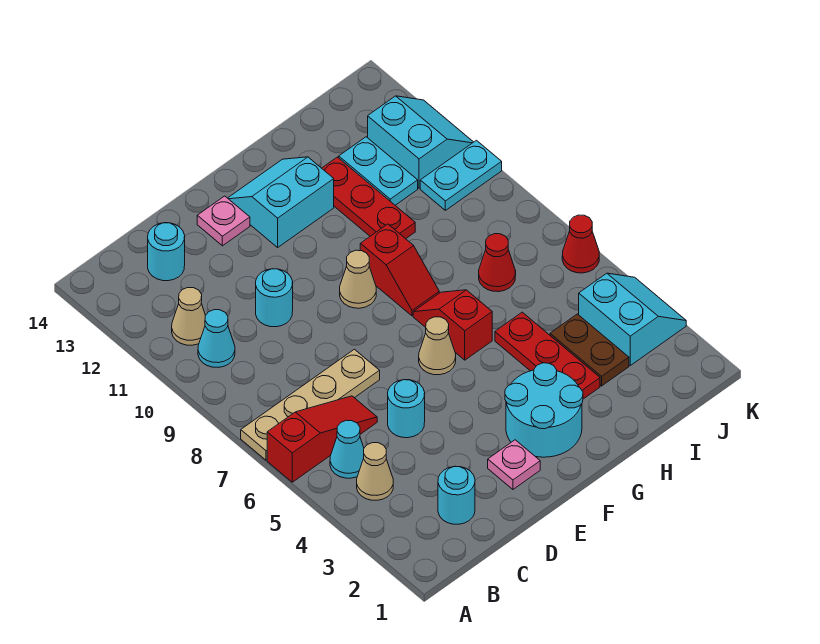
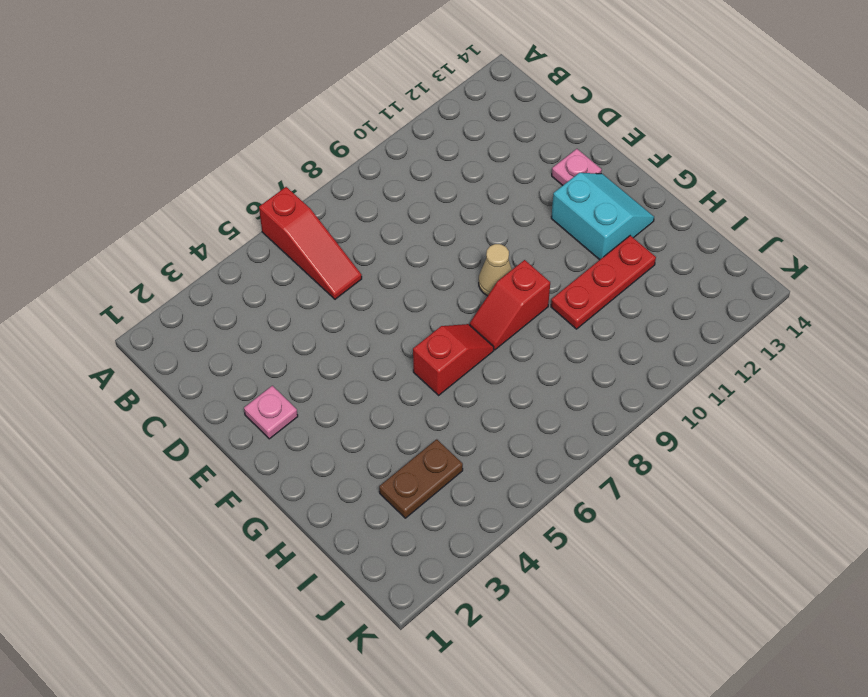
none -> tan plate A7:D7 level 1
none -> tan cone B4 level 1
none -> cyan cone B5 level 1

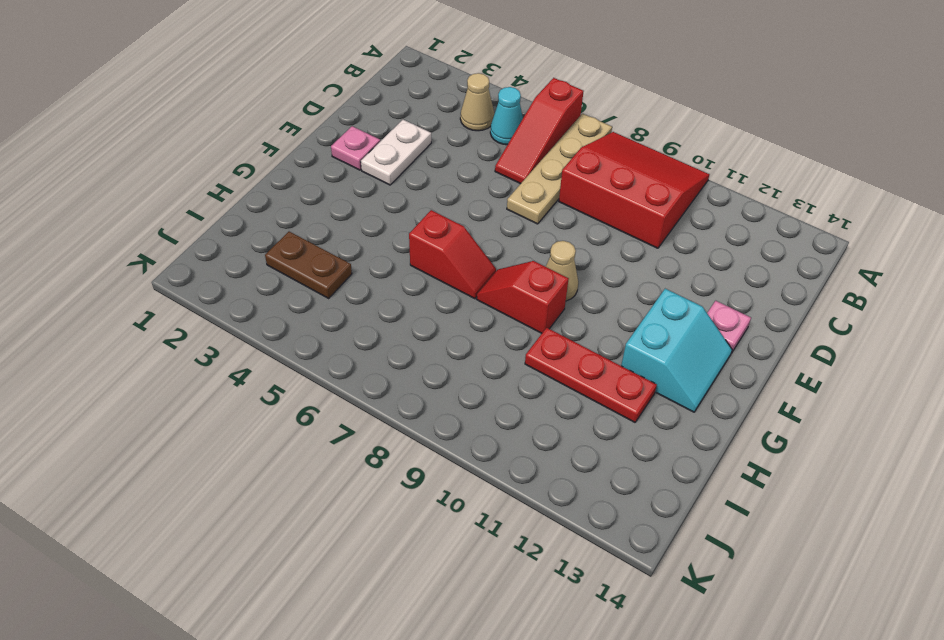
red slope A8:C10 level 1 top C -> cyan cone B10 level 1
white plate D3:E3 level 1 -> none
none -> tan cone B11 level 1
none -> cyan round brick C2 level 1
none -> cyan round brick C13 level 1

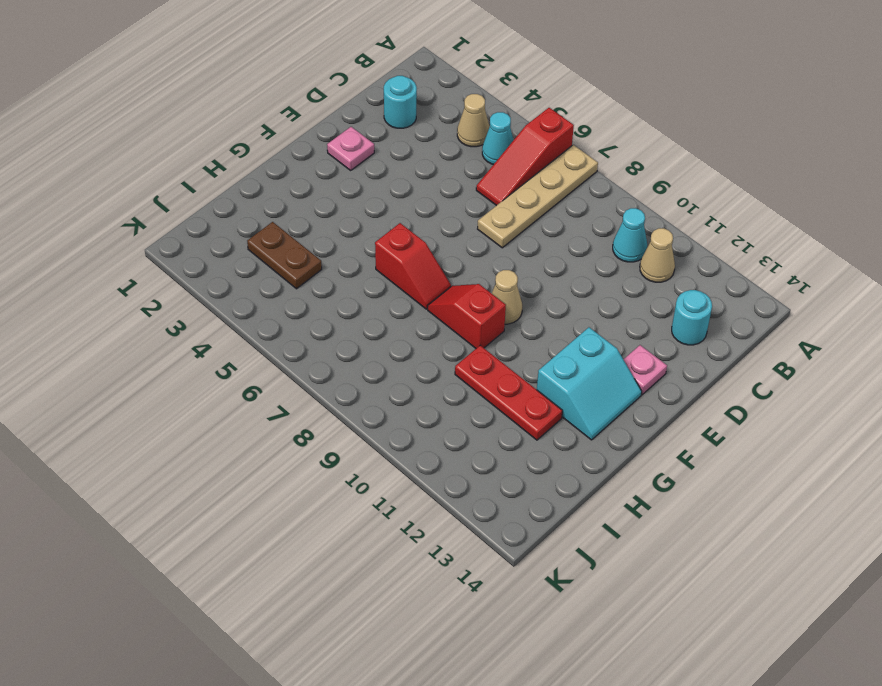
none -> cyan round brick D5 level 1
none -> cyan round brick D10 level 1
none -> cyan round brick F2:G3 level 1

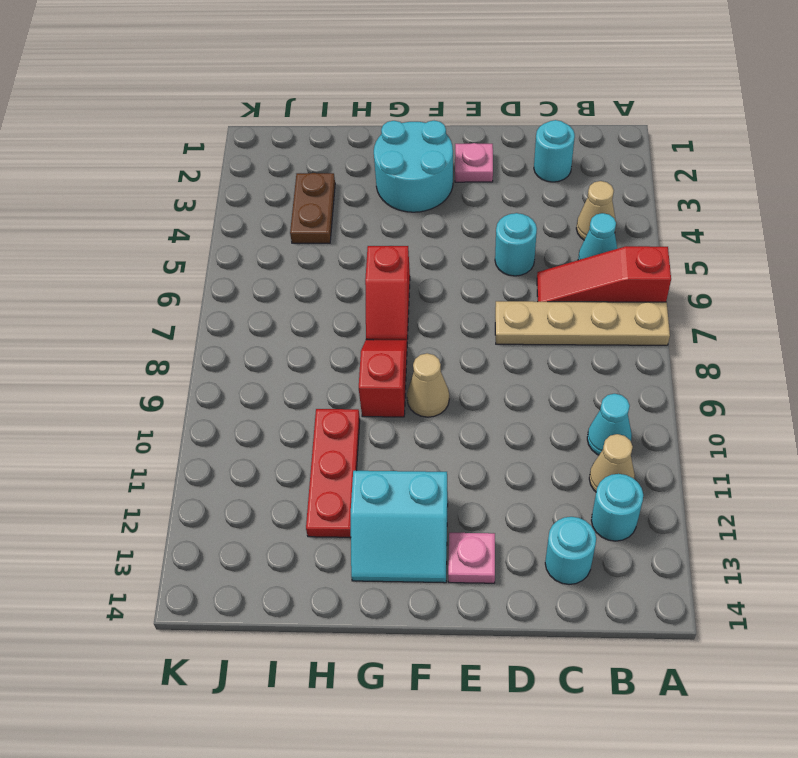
cyan round brick B12 level 1 -> cyan round brick D10 level 1
none -> tan cone F6 level 1
none -> red plate H3:H5 level 1
none -> red cone I7 level 1

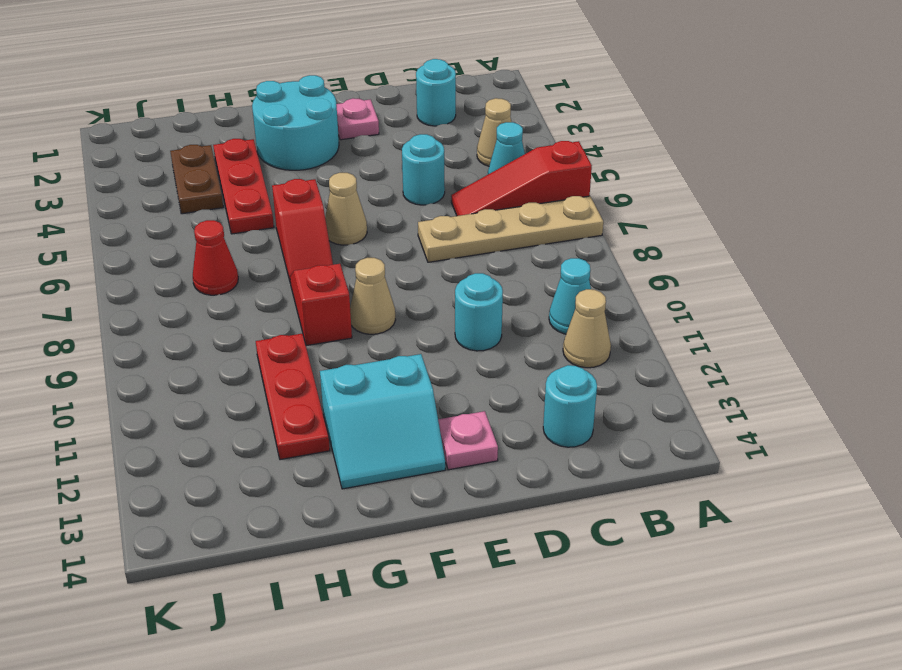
none -> cyan plate I11:I12 level 1
none -> cyan slope J3:K4 level 1 top J
none -> cyan plate J10:K10 level 1

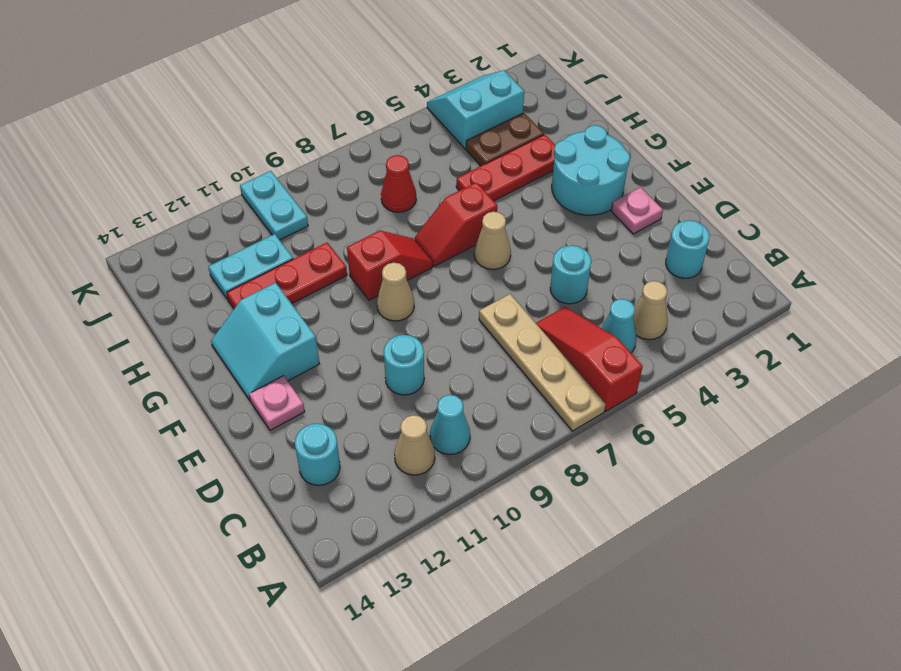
none -> cyan slope J11:K12 level 1 top J
none -> red cone K6 level 1

